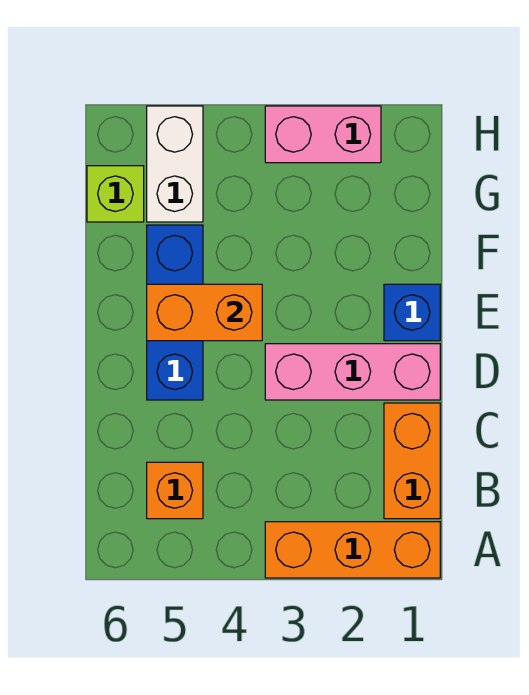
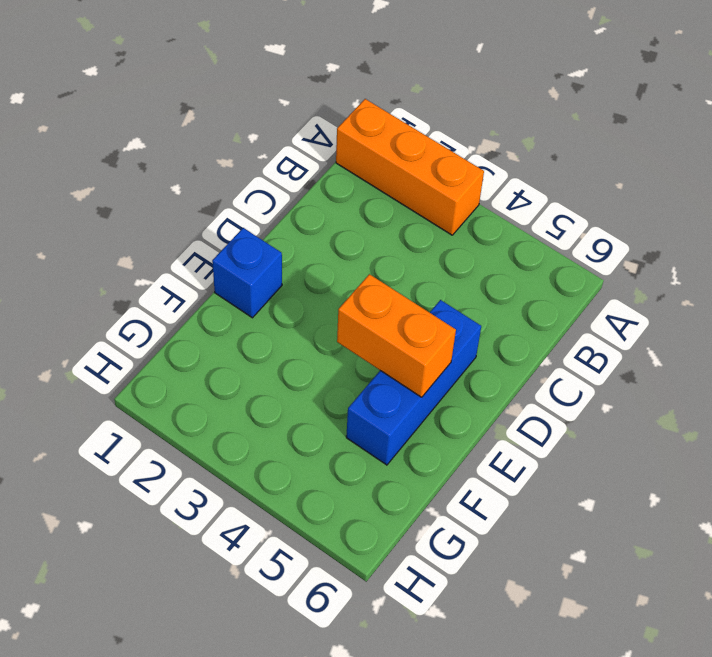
none -> orange brick B1:C1 level 1
none -> orange brick B5 level 1

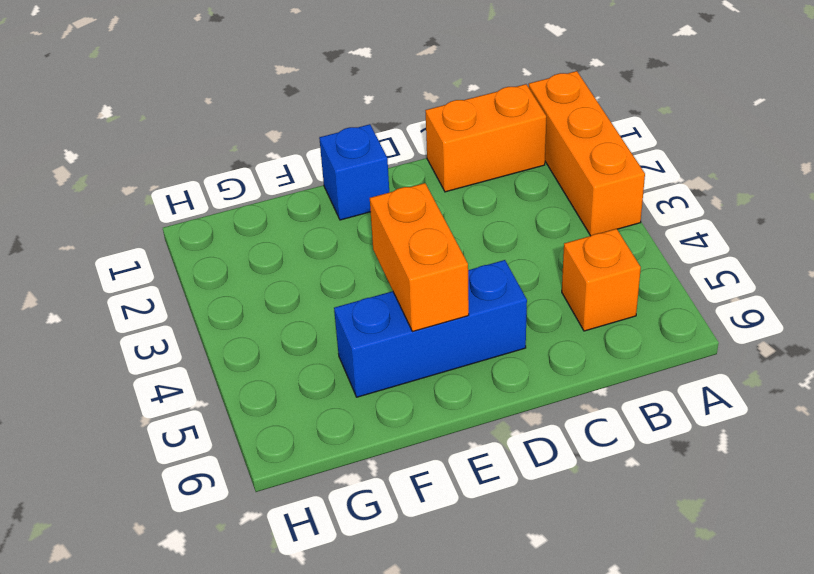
none -> pink brick D1:D3 level 1
none -> white brick G5:H5 level 1

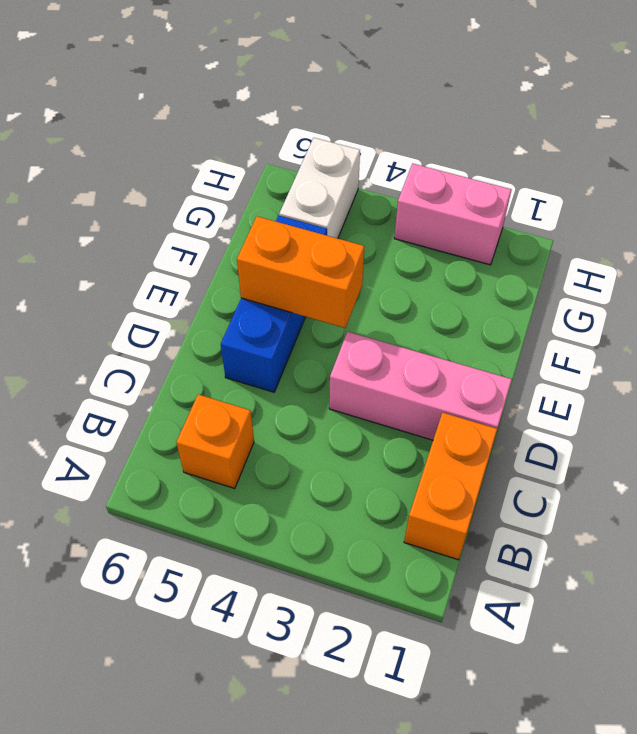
none -> orange brick A1:A3 level 1
none -> blue brick E1 level 1

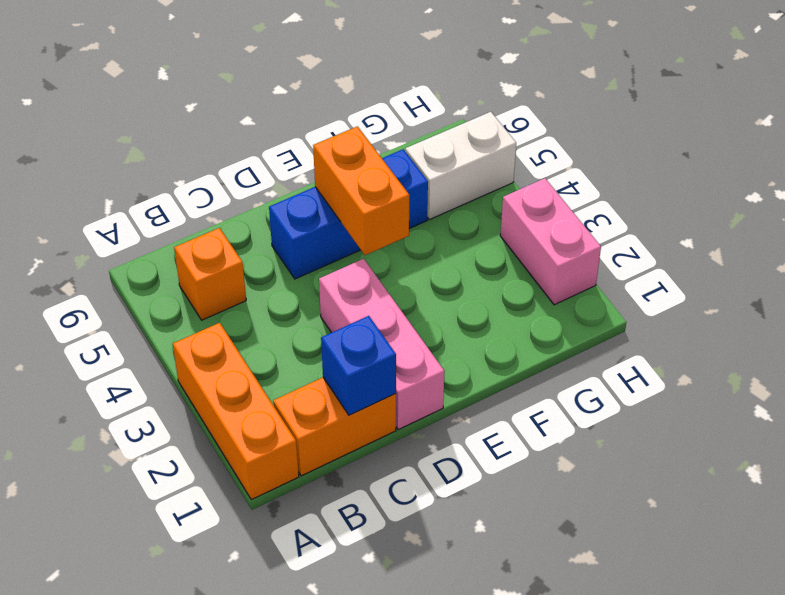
blue brick C1 level 2 -> blue brick E1 level 1
none -> lime brick G6 level 1

